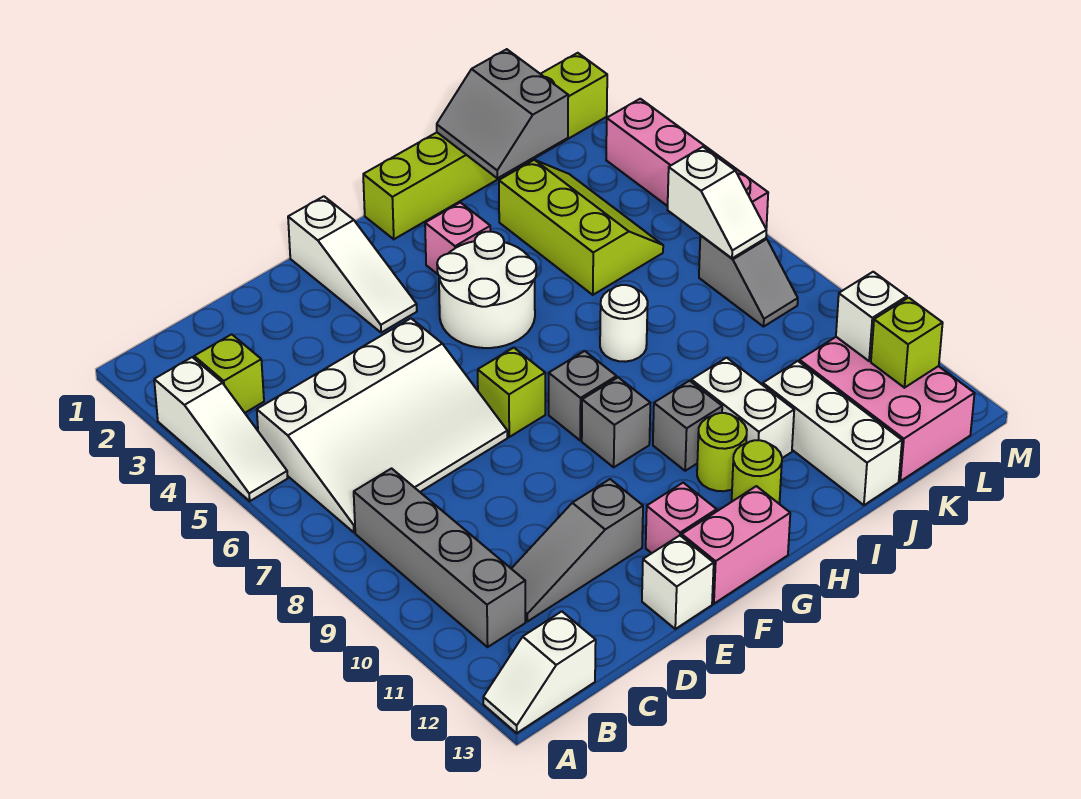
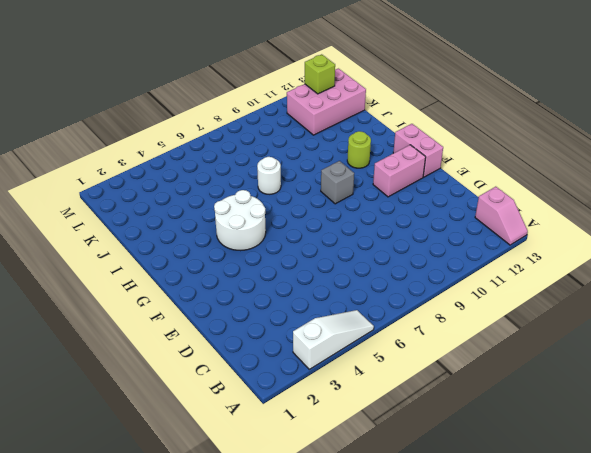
pink slope A13:B13 level 1 top B -> white slope A13:B13 level 1 top B
pink brick F11:F12 level 1 -> pink brick F12 level 1
none -> lime brick B3 level 1
none -> white slope B5:E7 level 1 top 5
none -> grey brick B8:B11 level 1
none -> grey slope C11:E11 level 1 top E

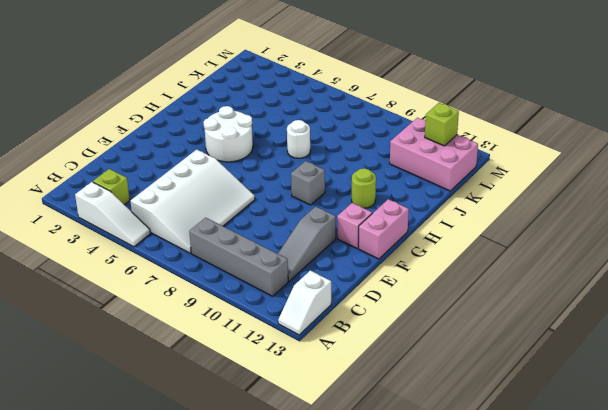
none -> white brick E13 level 1
none -> white slope F1:F3 level 1 top 1
none -> lime brick F7 level 1
none -> grey brick G8 level 1

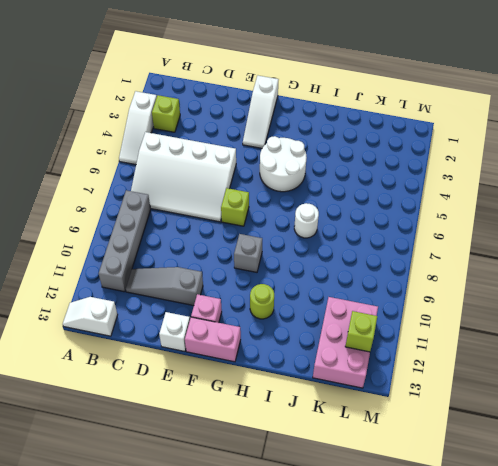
none -> grey brick G8 level 1
none -> lime brick H1:M1 level 1
none -> pink brick H3 level 1
none -> grey brick H10 level 1

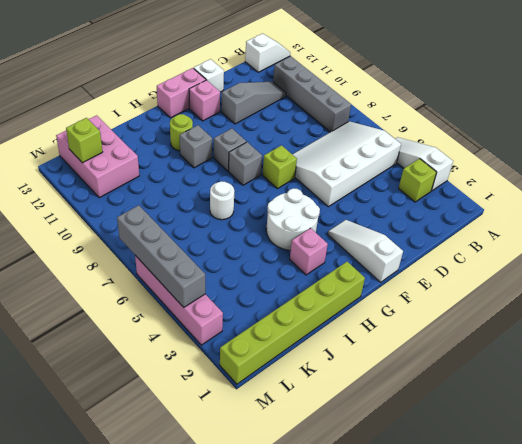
grey brick M4:M7 level 2 -> none
none -> lime round brick H12 level 1
none -> white brick I10:I11 level 1
none -> lime slope J3:K5 level 1 top J
none -> white brick J11:J13 level 1

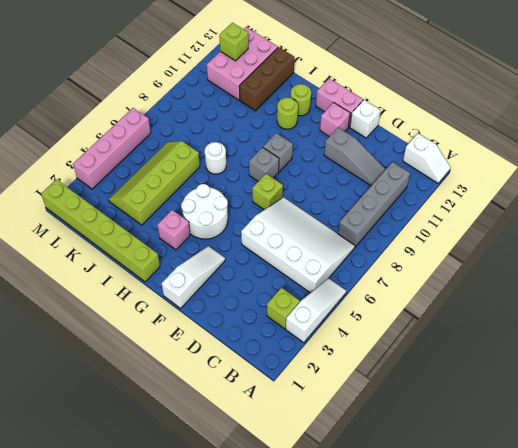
lime slope J3:K6 level 1 top J -> lime slope J3:K5 level 1 top J
brown brick J11:J13 level 1 -> white brick J11:J13 level 1
none -> grey brick H10 level 1
none -> white brick I10:I11 level 1
none -> grey slope L7:L8 level 1 top 7
none -> grey slope J1:K2 level 2 top K

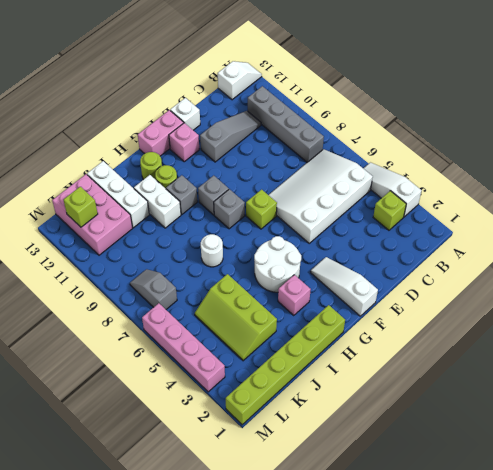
none -> grey slope J1:K2 level 2 top K
none -> white slope L6:L7 level 2 top 6
none -> white brick L11 level 2

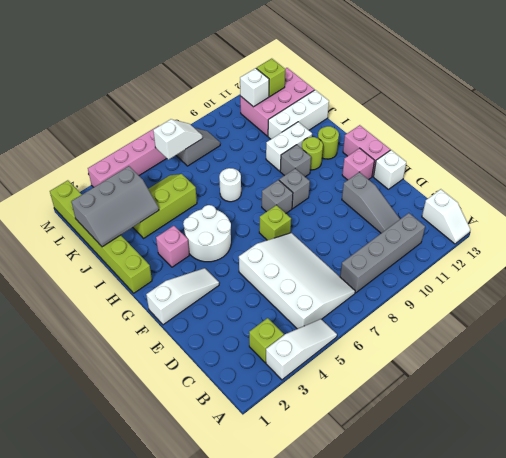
grey slope J1:K3 level 2 top K -> grey slope J1:K2 level 2 top K

